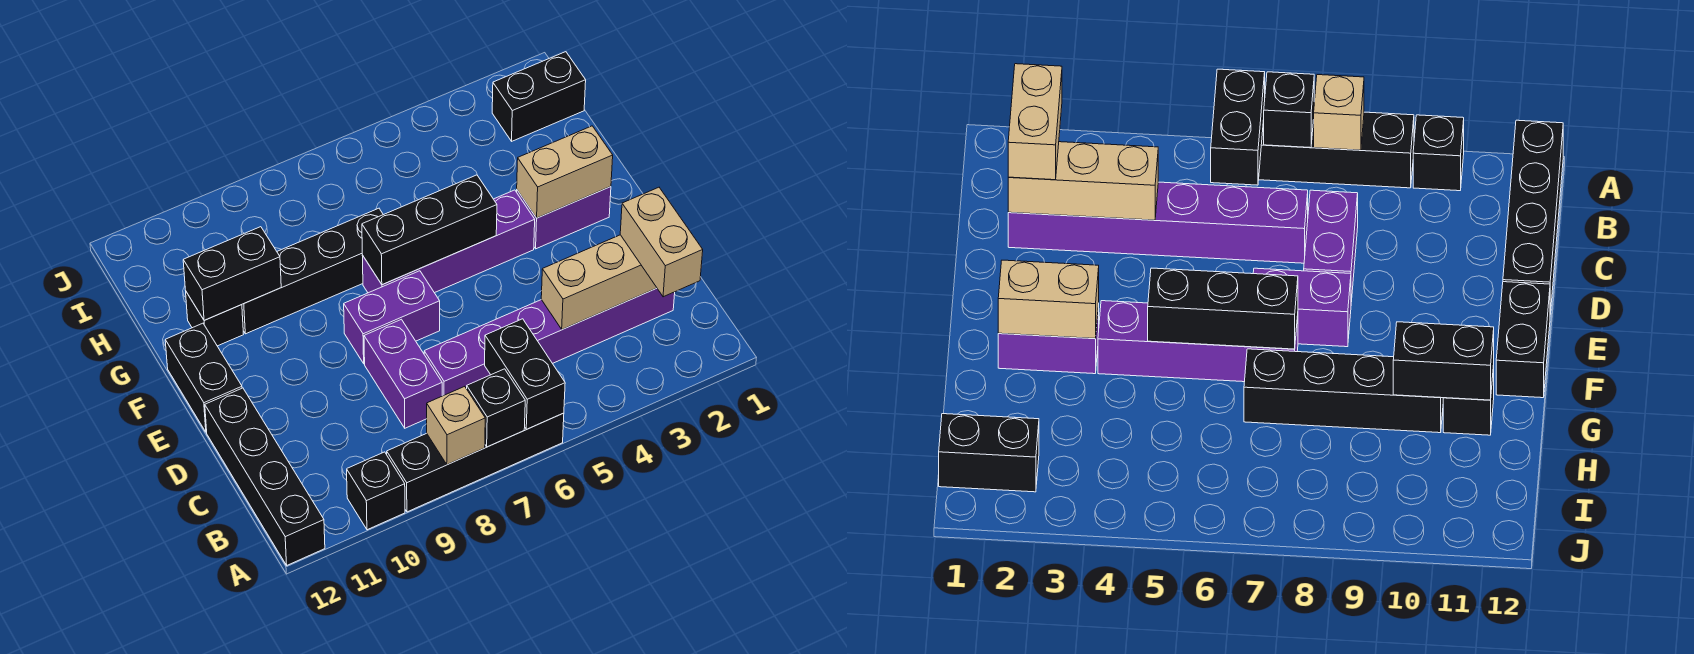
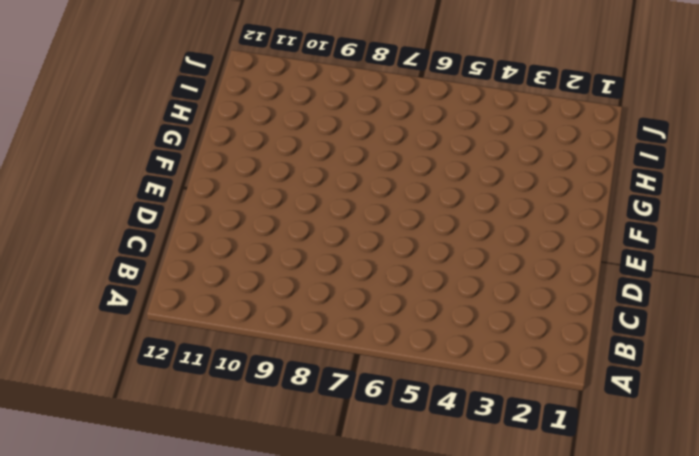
none -> black brick A6:A9 level 1
none -> black brick A10 level 1
none -> black brick A12:D12 level 1

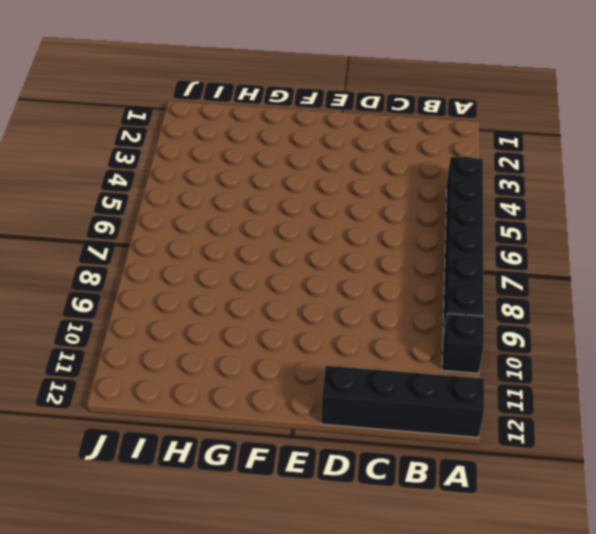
black brick A4:A9 level 1 -> black brick A6:A9 level 1
none -> purple brick C2:C7 level 1
none -> purple brick C8:D8 level 1
none -> purple brick E7:E8 level 1

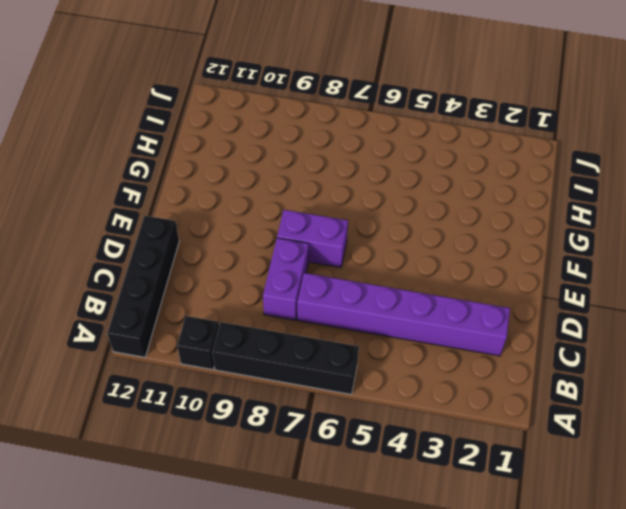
none -> black brick E12:F12 level 1
none -> purple brick F2:F3 level 1
none -> purple brick F4:F7 level 1

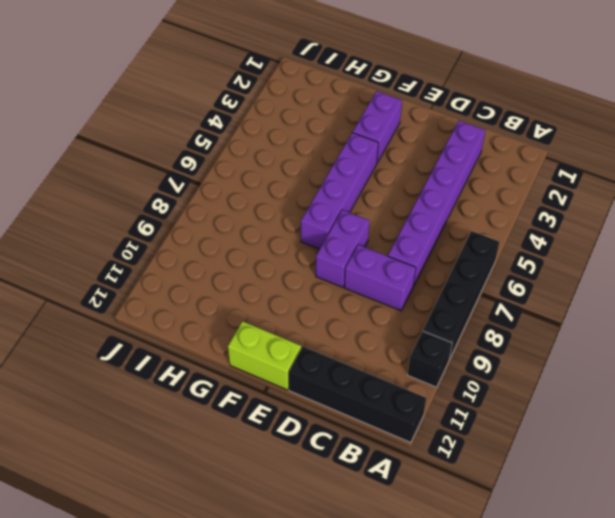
lime brick E12:F12 level 1 -> black brick E12:F12 level 1
none -> black brick G7:G10 level 1
none -> black brick G11 level 1
none -> black brick I1:I2 level 1

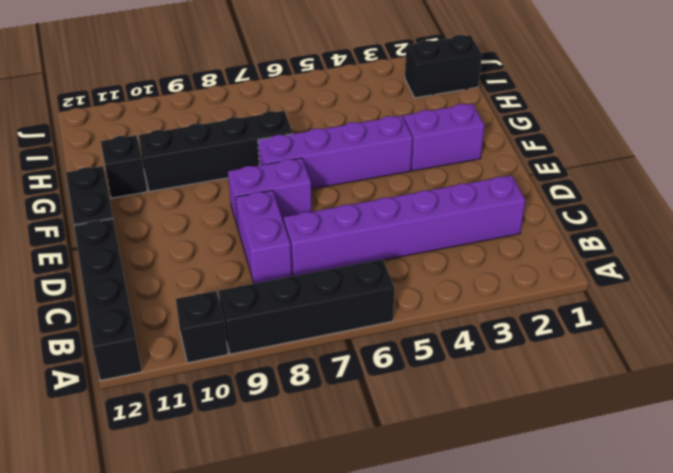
none -> black brick A6:B6 level 2
none -> black brick A7 level 2
none -> tan brick A8 level 2

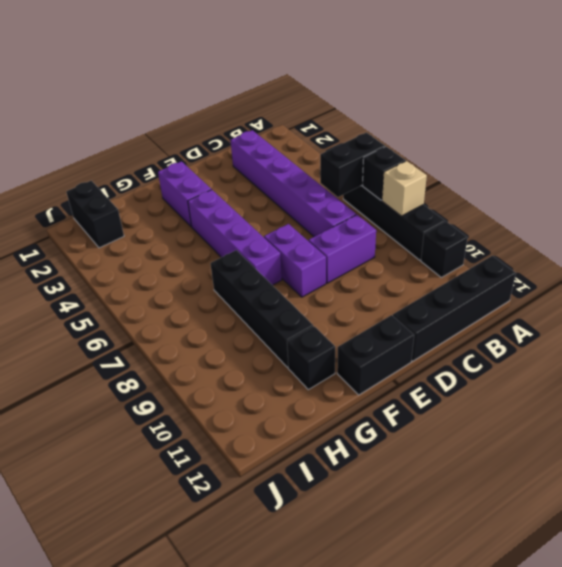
none -> tan brick C2:C4 level 2
none -> tan brick F2:F3 level 2
none -> black brick F5:F7 level 2

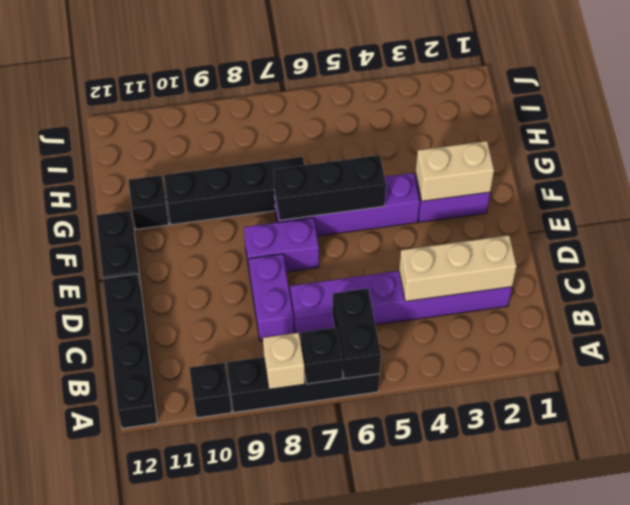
none -> black brick I1:I2 level 1
none -> black brick G10:G11 level 2
none -> tan brick B2:C2 level 3

